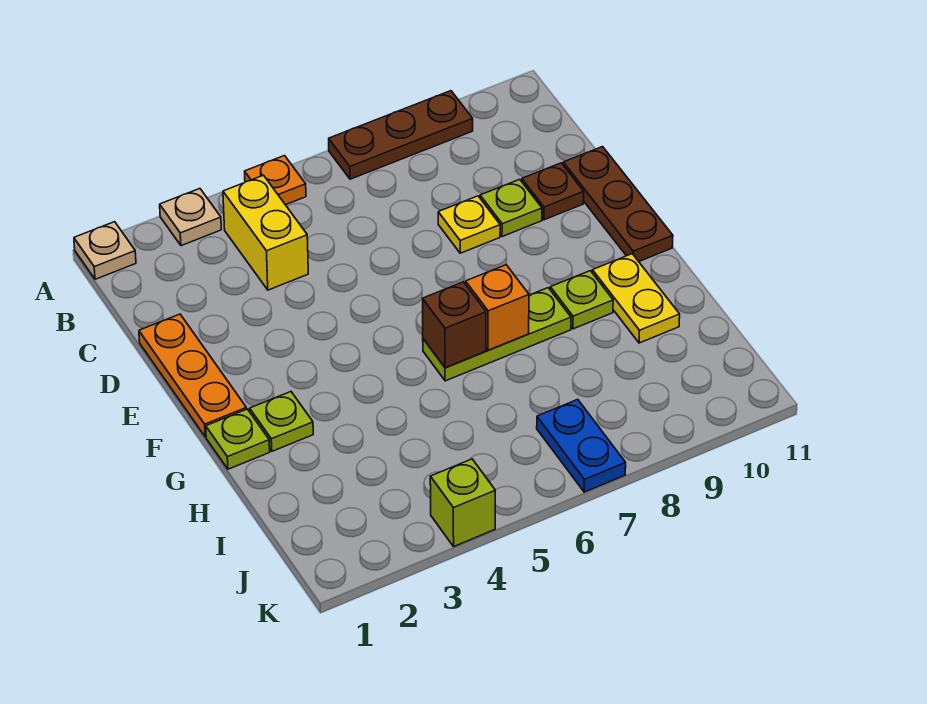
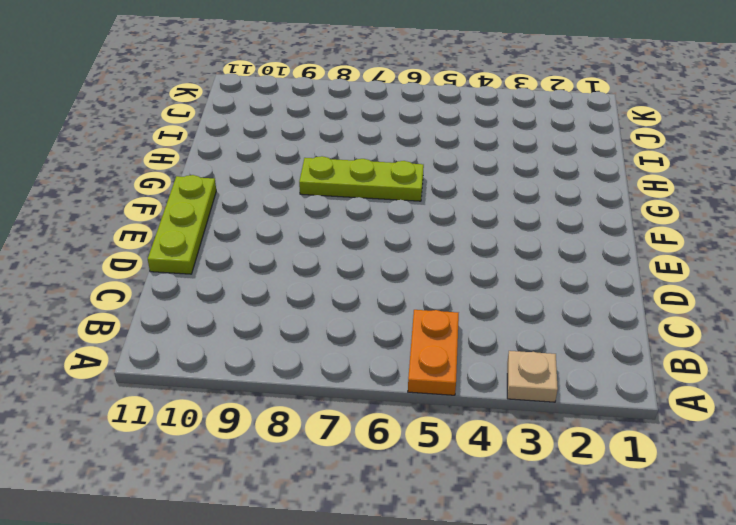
orange plate A5:B5 level 1 -> orange plate A5 level 1
lime plate D11:F11 level 1 -> brown plate D11:F11 level 1
none -> tan plate A1 level 1
none -> brown plate A7:A9 level 1
none -> yellow brick B4:C4 level 1

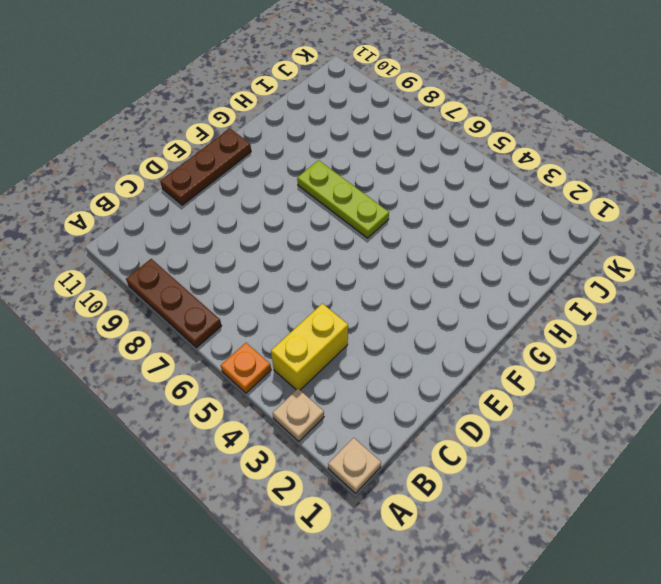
none -> orange plate D1:F1 level 1
none -> yellow plate D8 level 1
none -> lime plate D9 level 1

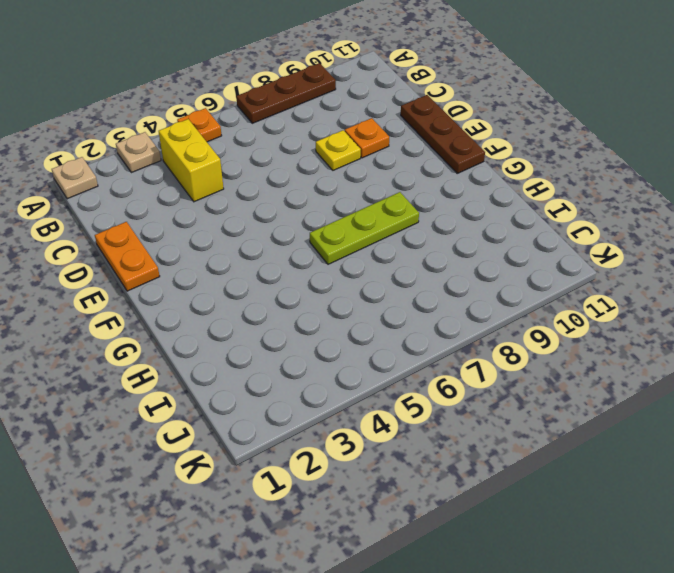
orange plate D1:E1 level 1 -> orange plate D1:F1 level 1
orange plate D9 level 1 -> lime plate D9 level 1
none -> brown plate D10 level 1
none -> lime plate G1 level 1
none -> lime plate G2 level 1

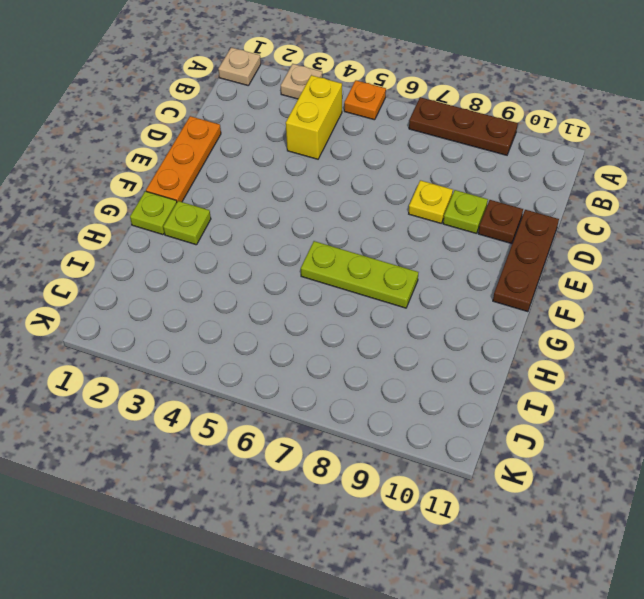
none -> lime plate G9 level 1
none -> yellow plate G10:H10 level 1
none -> blue plate J7:K7 level 1

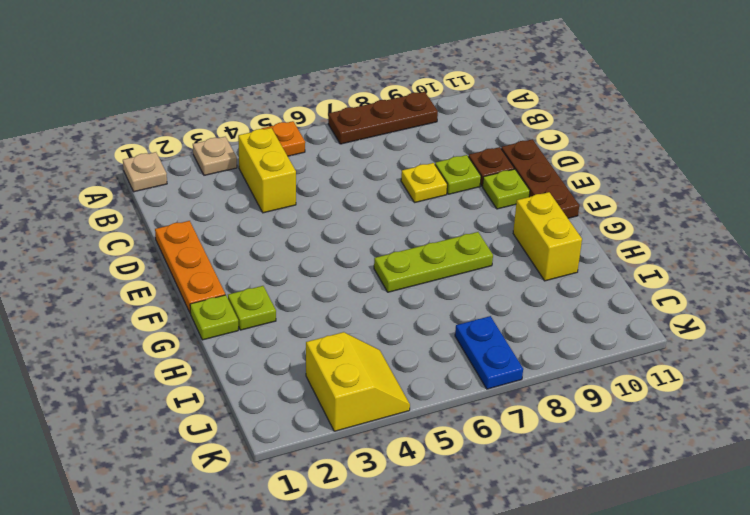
lime plate E10 level 1 -> lime plate G9 level 1
yellow brick G10:H10 level 1 -> yellow plate G10:H10 level 1
yellow slope J3:K4 level 1 top 3 -> lime brick K4 level 1
none -> brown brick G6 level 2
none -> orange brick G7 level 2

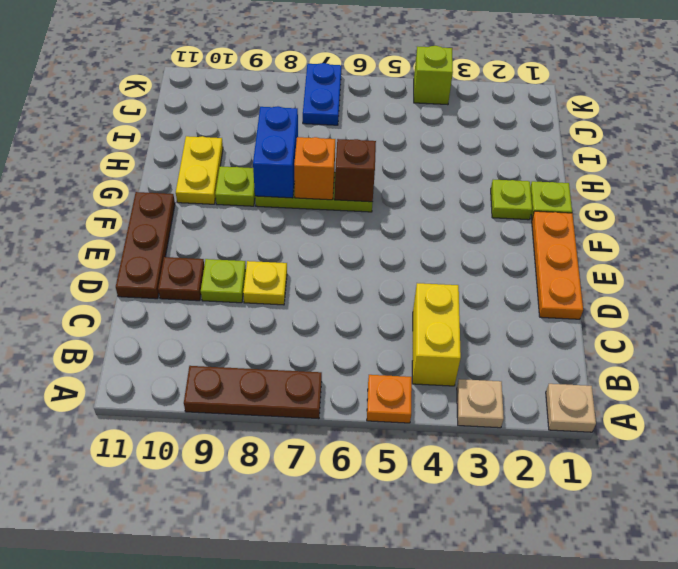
blue brick G8:H8 level 2 -> none

